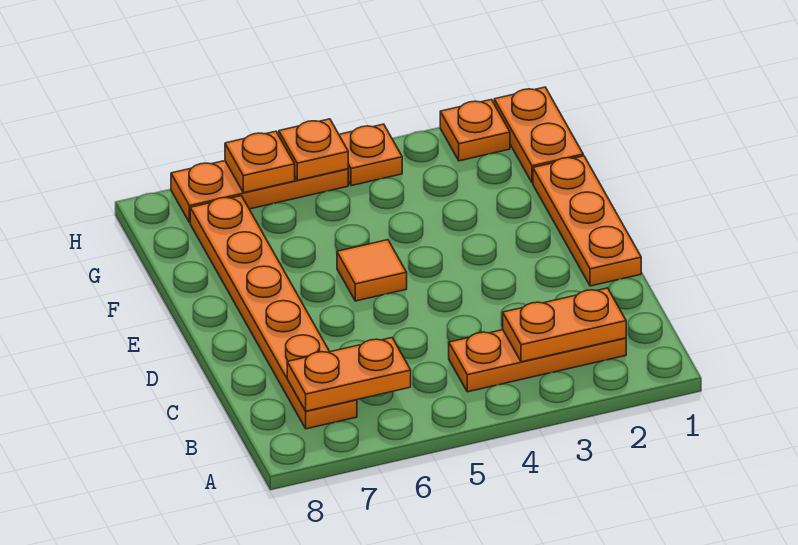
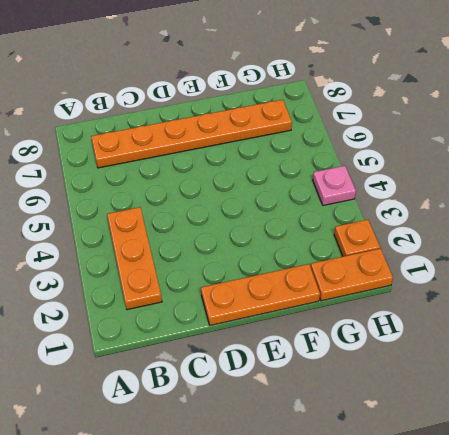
pink plate H4 level 1 -> orange plate H4 level 1
none -> orange tile E5 level 1
none -> orange plate H5:H7 level 1
none -> orange plate B2:B3 level 2

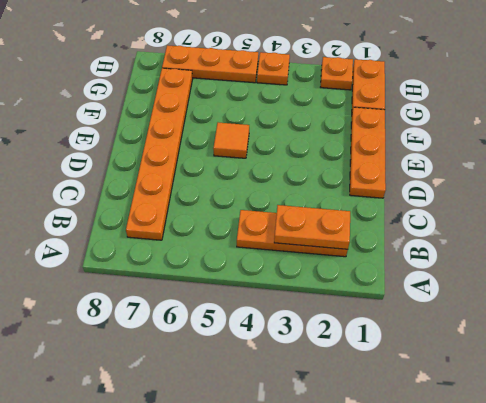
none -> orange plate B6:B7 level 2
none -> orange plate H5 level 2
none -> orange plate H6 level 2

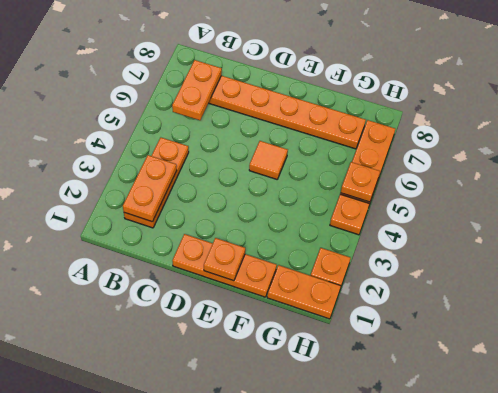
orange plate E1 level 2 -> orange plate H6 level 2

